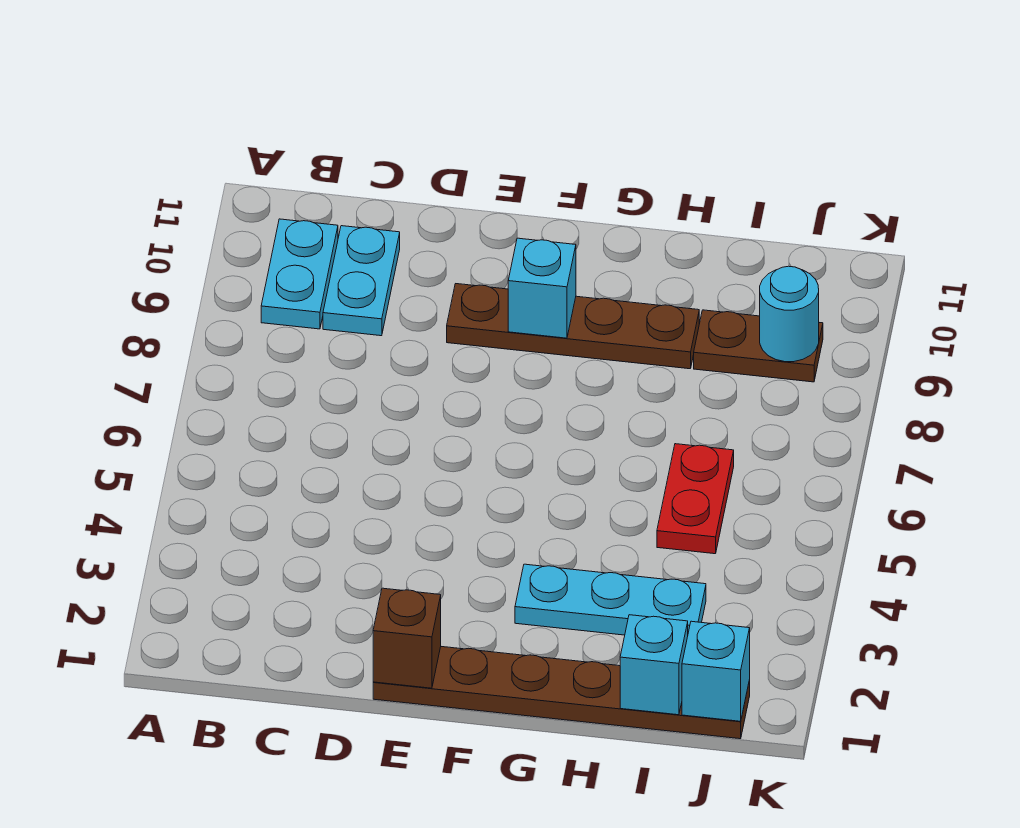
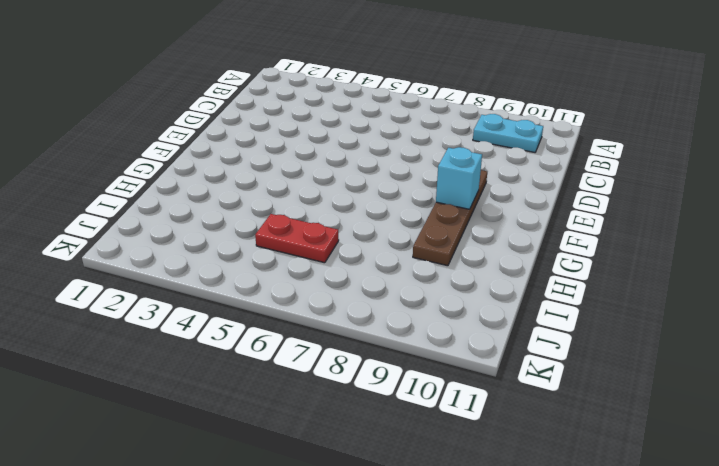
none -> cyan plate C9:C10 level 1
none -> brown plate E1:J1 level 1
none -> cyan plate G3:I3 level 1

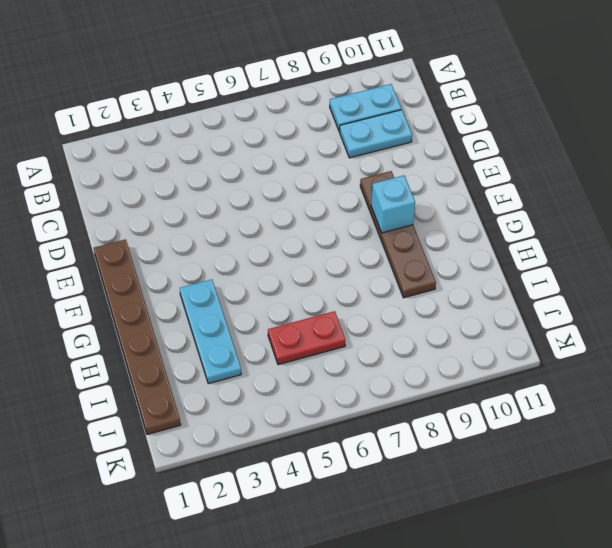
none -> brown plate I9:J9 level 1
none -> brown brick E1 level 2
none -> cyan brick I1 level 2

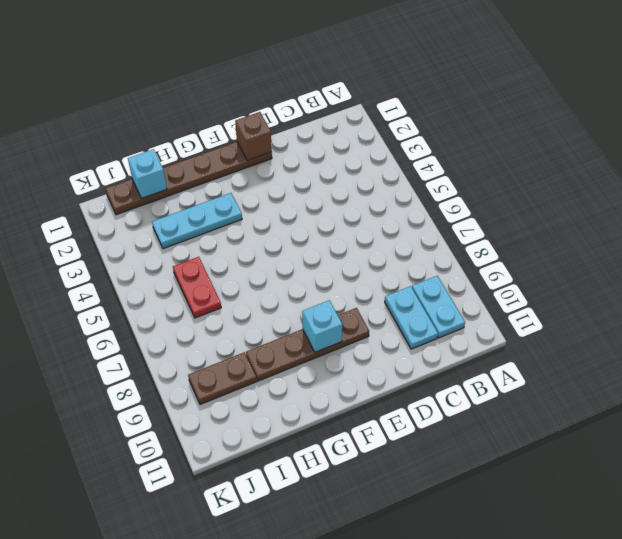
none -> cyan brick J1 level 2
none -> cyan round brick J9 level 2

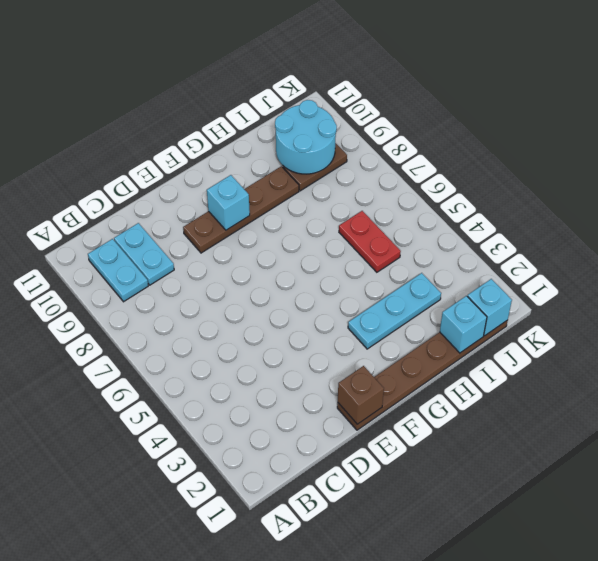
cyan round brick I9:J10 level 2 -> cyan round brick J9 level 2

